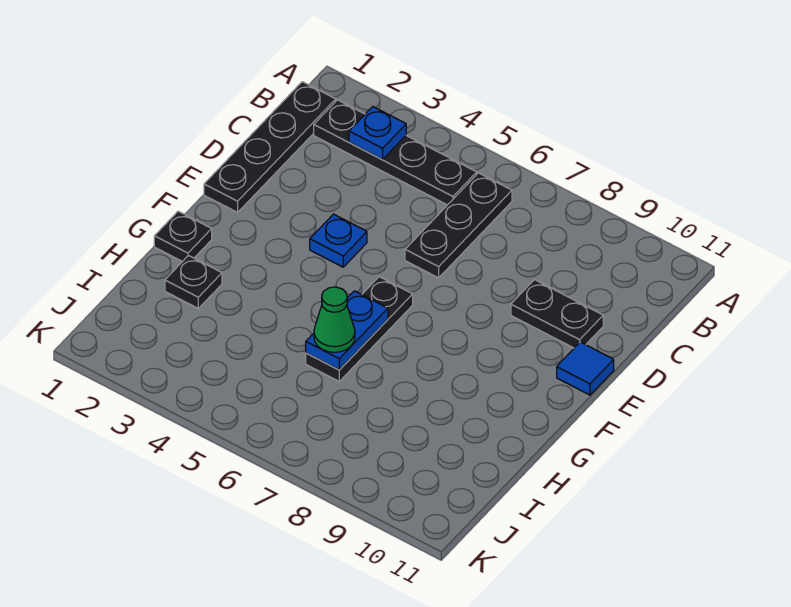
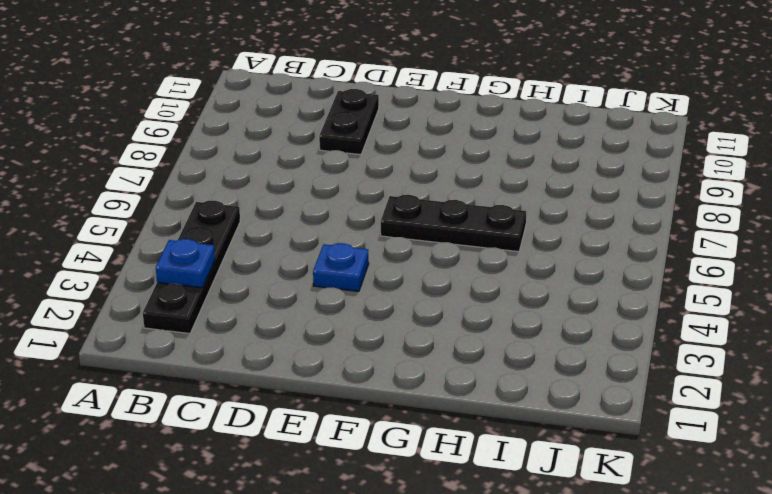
none -> black plate B1:E1 level 1
none -> black plate B6:D6 level 1
none -> blue tile E11 level 1

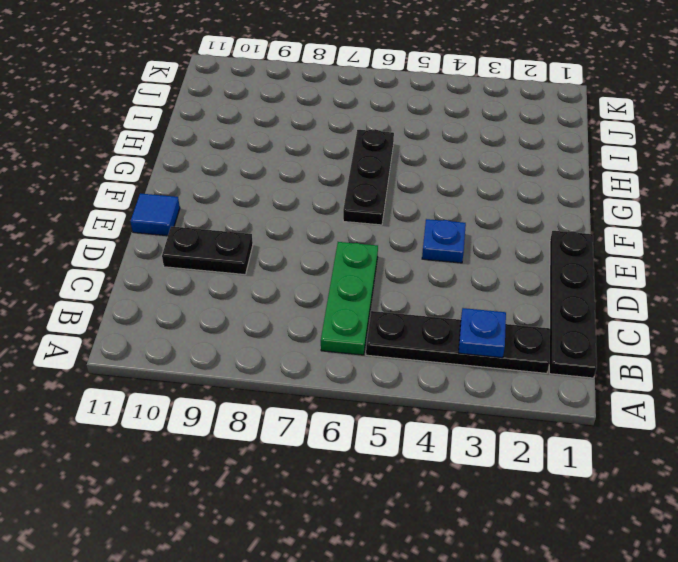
green plate B6:D6 level 1 -> black plate B6:D6 level 1
none -> black plate G1 level 1
none -> black plate H2 level 1
none -> blue plate G6:H6 level 2

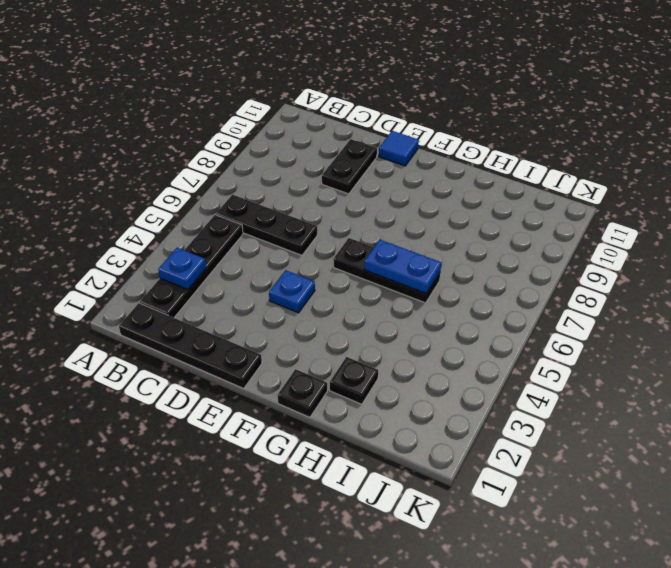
none -> green cone H6 level 3

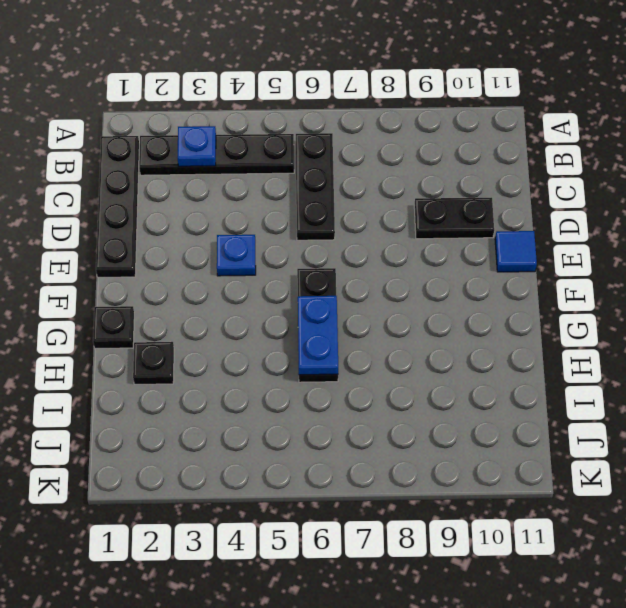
none -> green cone H6 level 3

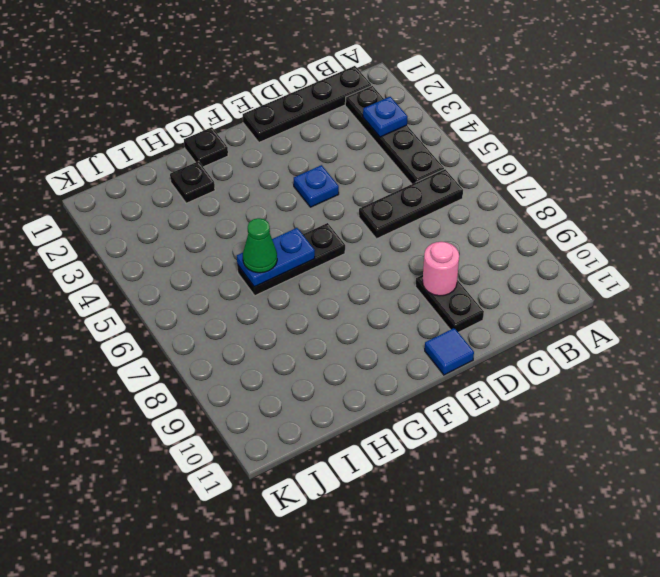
pink round brick D9 level 2 -> none

